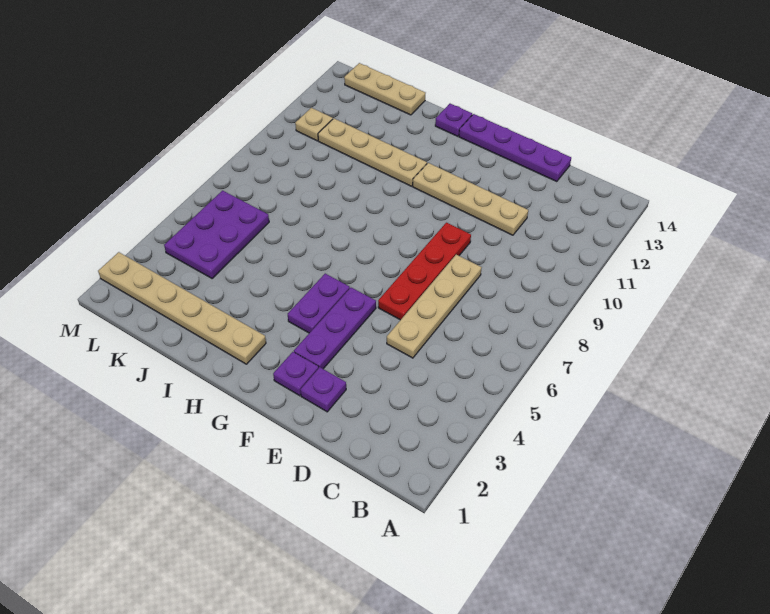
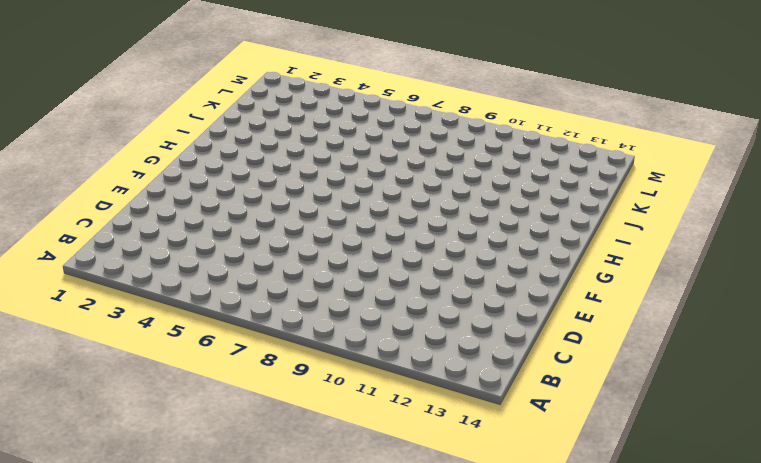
none -> tan plate D5:D8 level 1
none -> tan plate D11:G11 level 1
none -> purple plate D14:G14 level 1

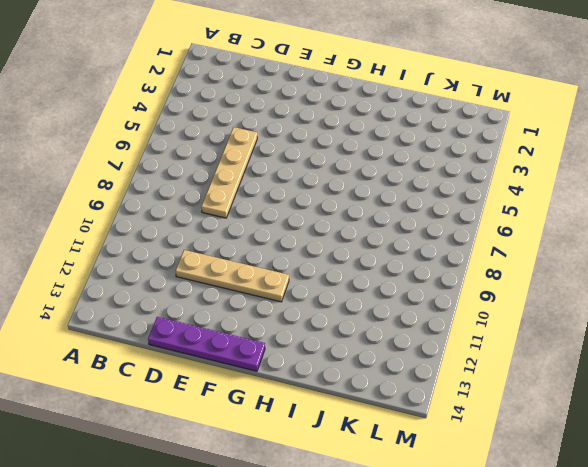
none -> purple plate E2 level 1
none -> red plate E6:E9 level 1
none -> purple plate F2 level 1

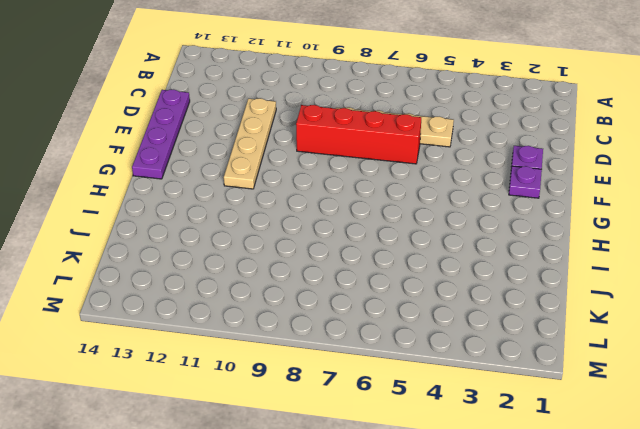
red brick E6:E9 level 1 -> red plate E6:E9 level 1
none -> purple plate F3:F5 level 1
none -> purple plate G4:G5 level 1
none -> tan plate H2:M2 level 1

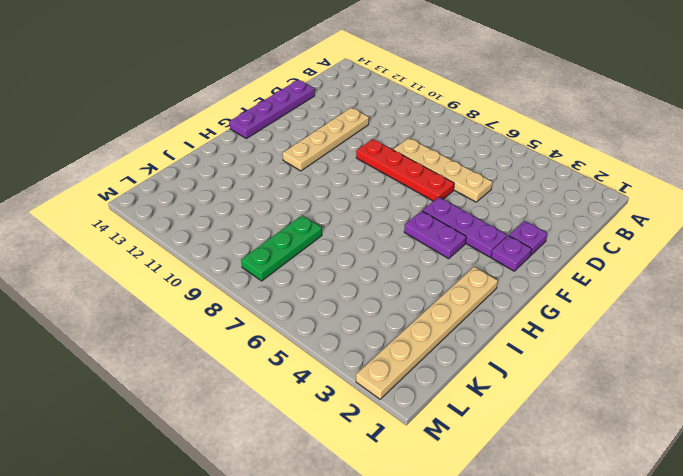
green plate J8:L8 level 1 -> none
none -> tan plate H11:K11 level 1
none -> purple plate H14 level 1
none -> tan plate J14:L14 level 1

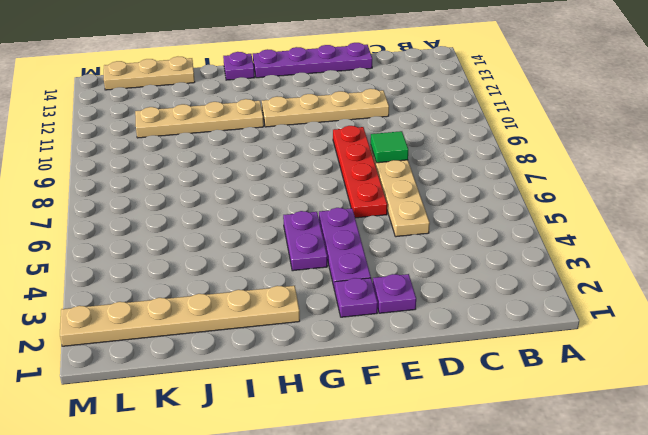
green tile D8 level 2 -> none
none -> purple plate K4:L6 level 1
none -> tan plate L11 level 1

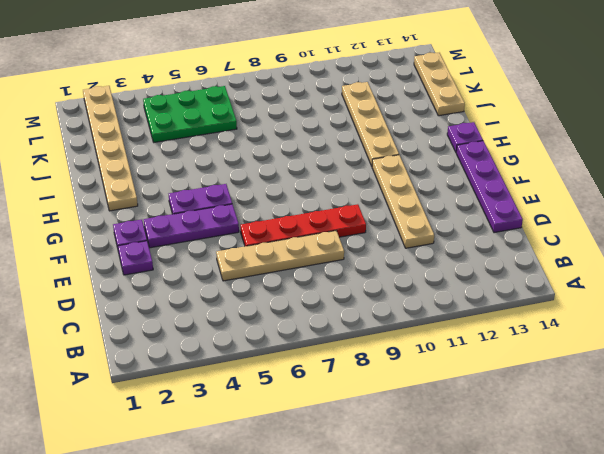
green plate K4:L6 level 1 -> purple plate K4:L6 level 1
none -> tan plate L11 level 1

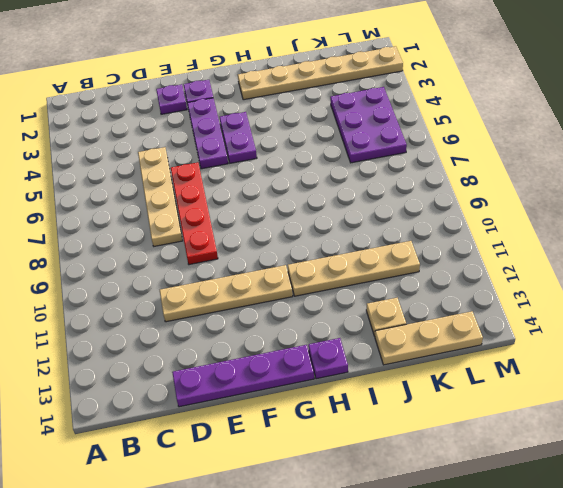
tan plate J13 level 1 -> tan plate L11 level 1

